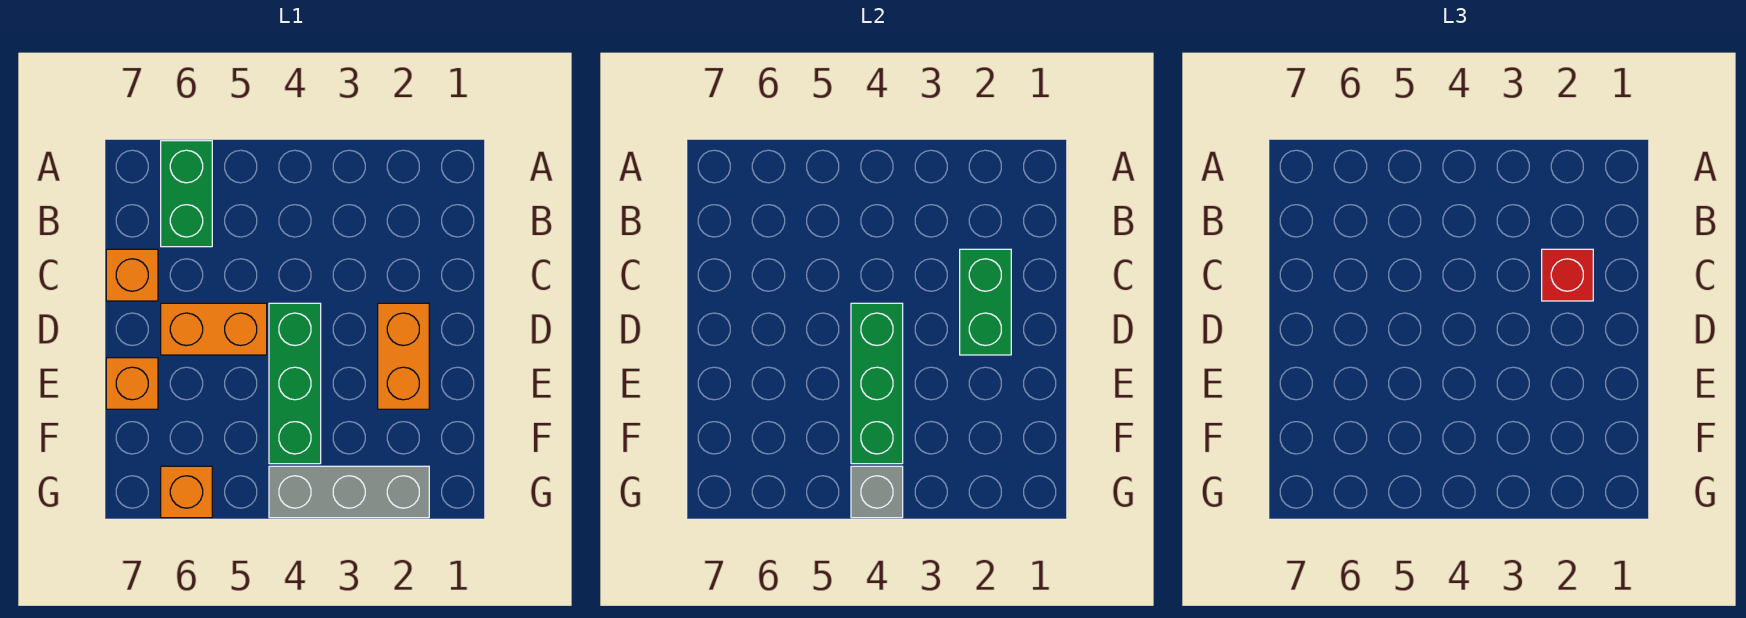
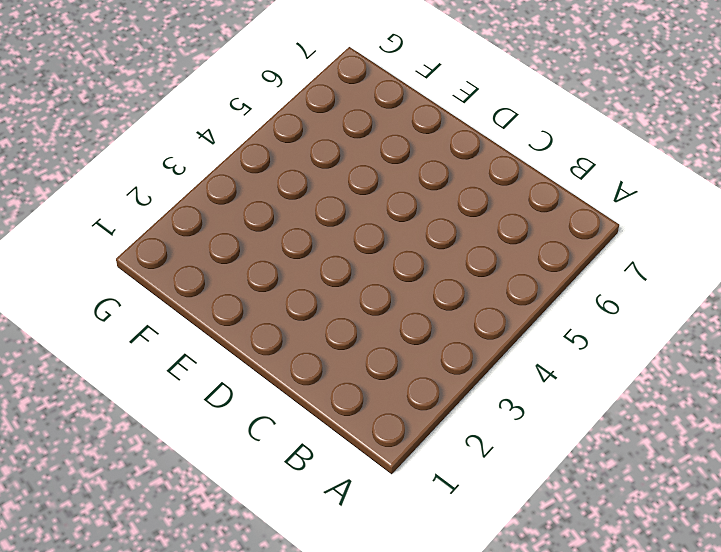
none -> green brick A6:B6 level 1
none -> orange brick C7 level 1
none -> orange brick D2:E2 level 1

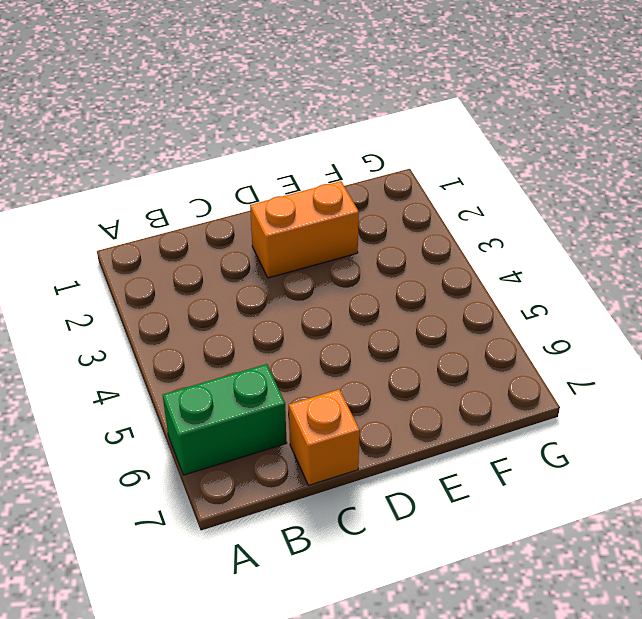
none -> green brick D4:F4 level 1
none -> orange brick D5:D6 level 1
none -> orange brick E7 level 1

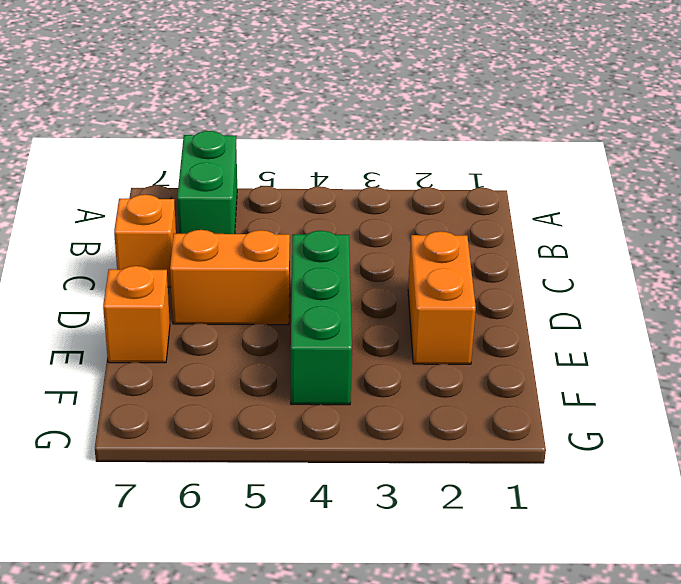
none -> grey brick G2:G4 level 1
none -> orange brick G6 level 1
none -> green brick C2:D2 level 2

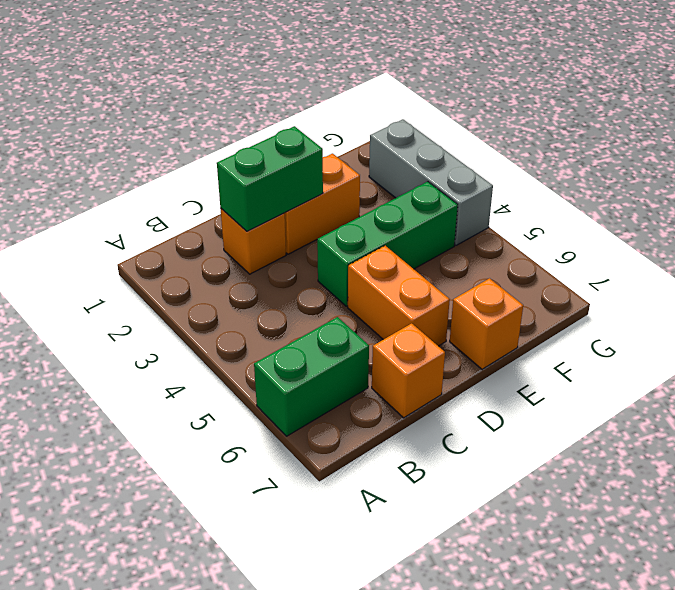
orange brick C2 level 1 -> orange brick G6 level 1
none -> green brick D4:F4 level 2
none -> grey brick G4 level 2
none -> red brick C2 level 3

